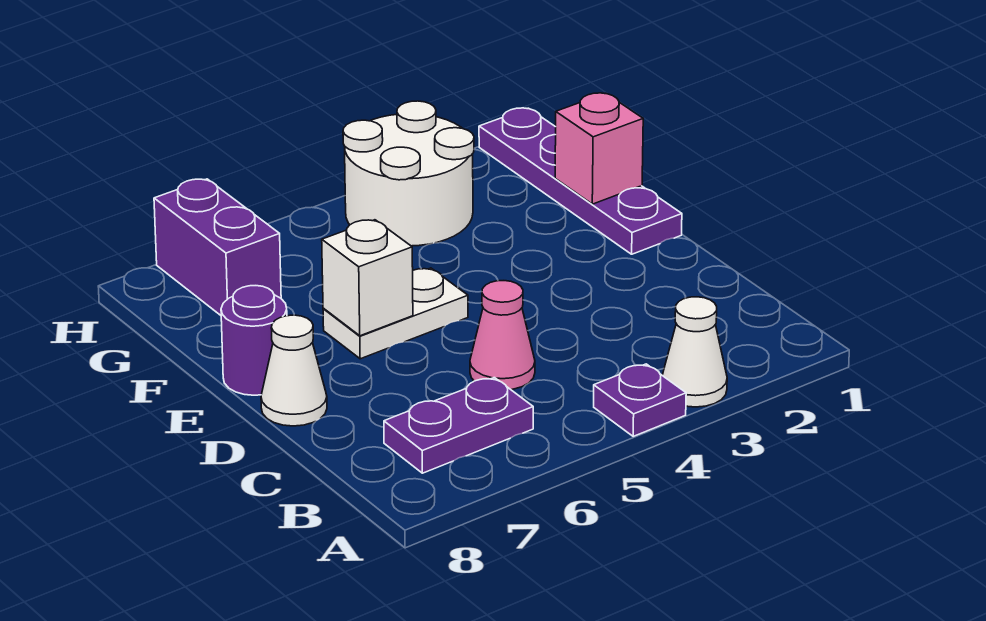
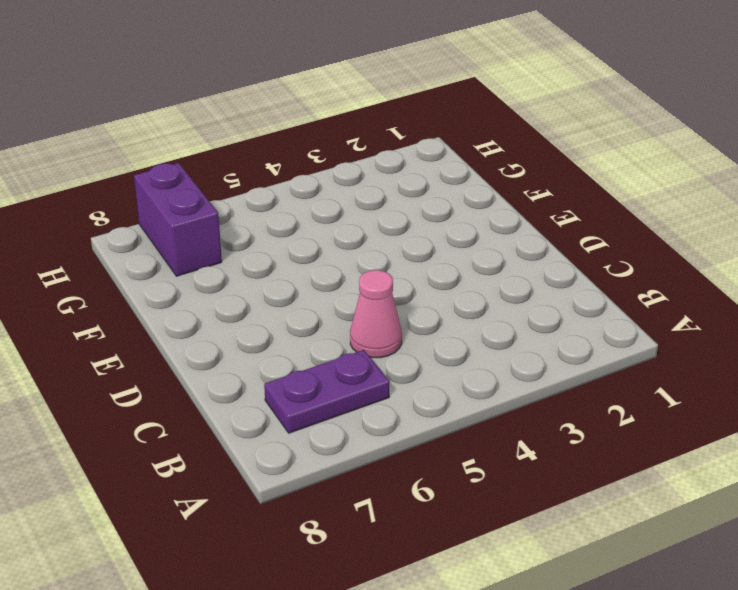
none -> white cone A3 level 1
none -> purple plate A4 level 1
none -> white cone D8 level 1

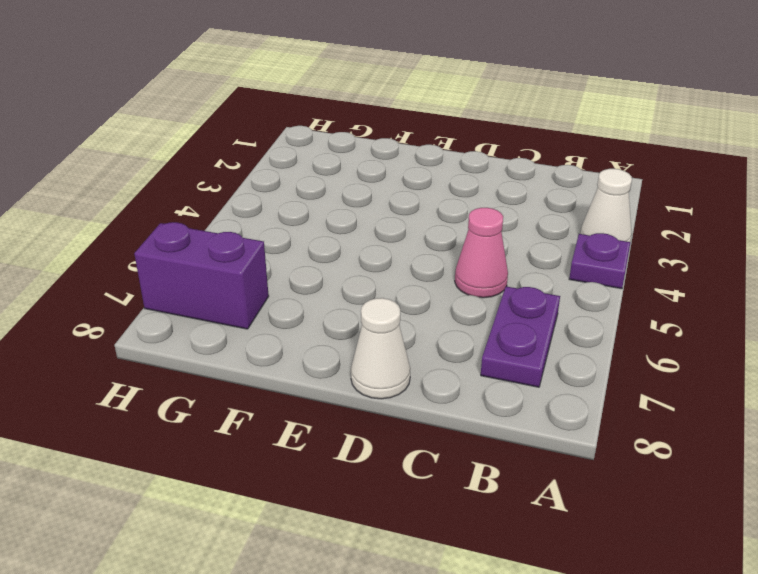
none -> purple plate E1:H1 level 1
none -> white plate E5:E6 level 1
none -> purple round brick E8 level 1

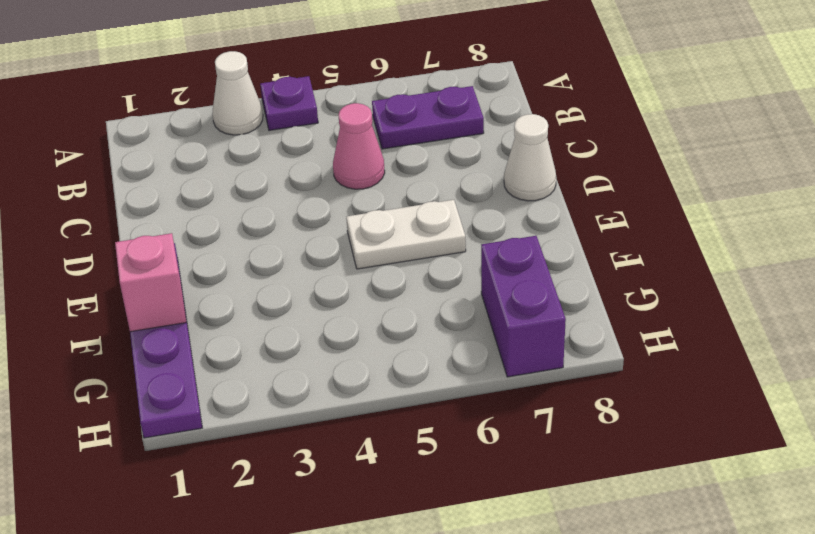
none -> purple round brick E8 level 1
none -> white round brick G3:H4 level 1
none -> white brick E6 level 2

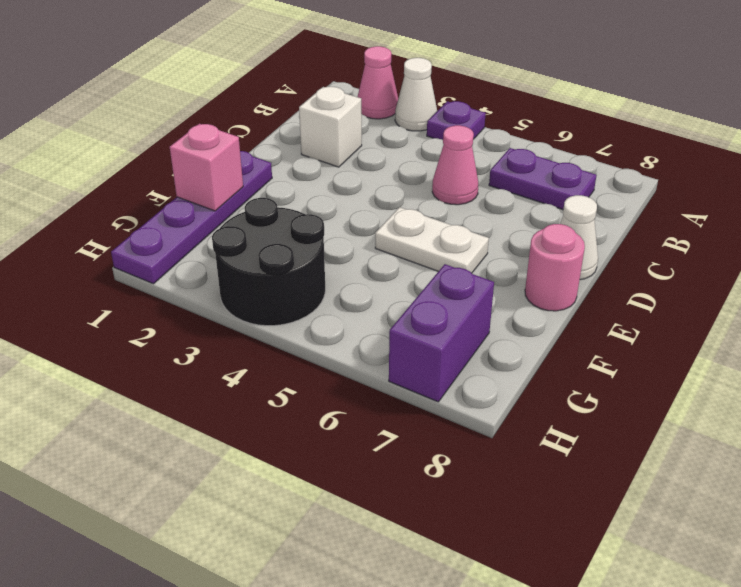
pink cone A2 level 1 -> none
white brick C2 level 1 -> white brick E6 level 2
pink round brick E8 level 1 -> purple round brick E8 level 1
black round brick G3:H4 level 1 -> white round brick G3:H4 level 1

